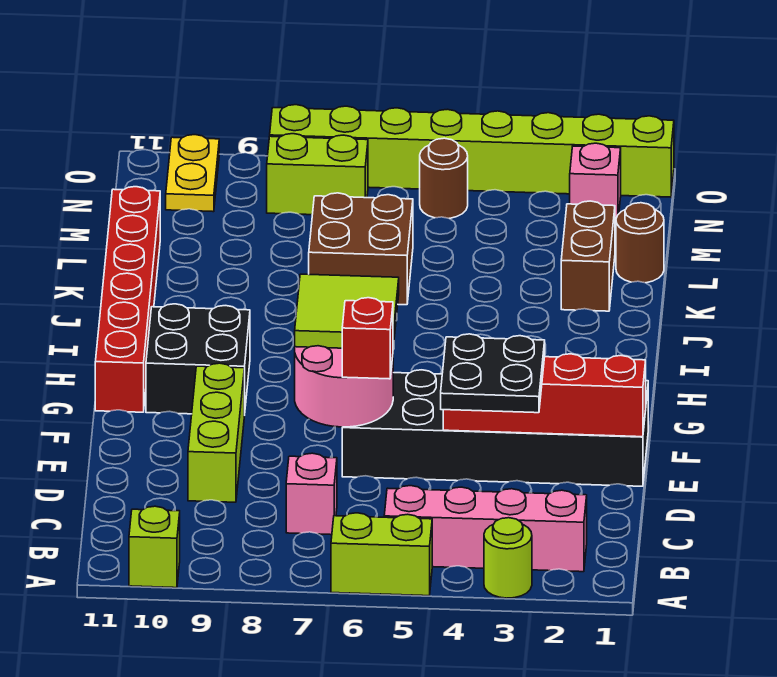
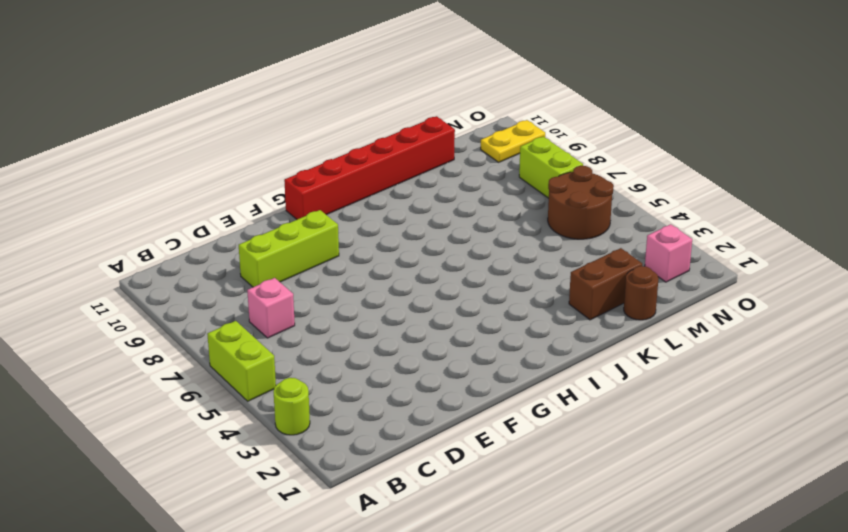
brown round brick M5:N6 level 1 -> brown round brick N5 level 1
none -> lime brick A10 level 1
none -> pink brick B2:B5 level 1
none -> black brick E1:F6 level 1

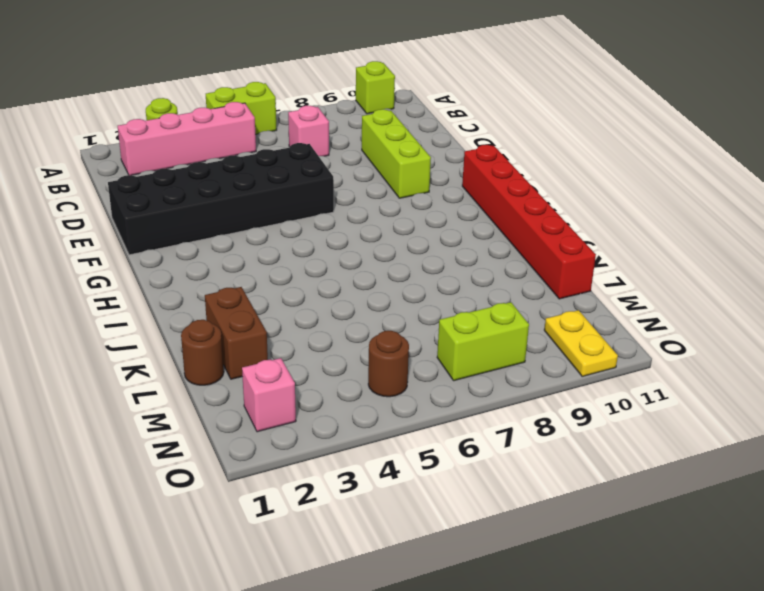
none -> black brick G9:H10 level 1
none -> brown brick K6:L7 level 1
none -> lime brick O1:O8 level 1

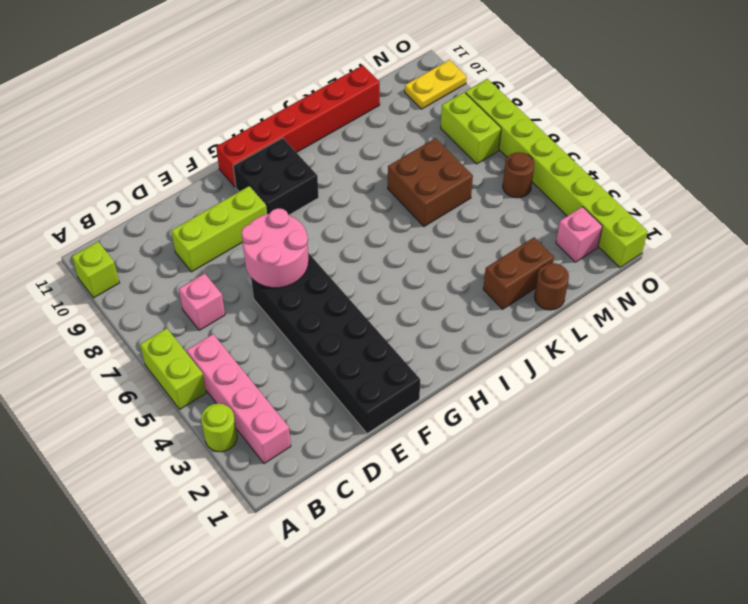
none -> red brick E1:E4 level 2
none -> black plate D3:E4 level 3
none -> red brick E6 level 3

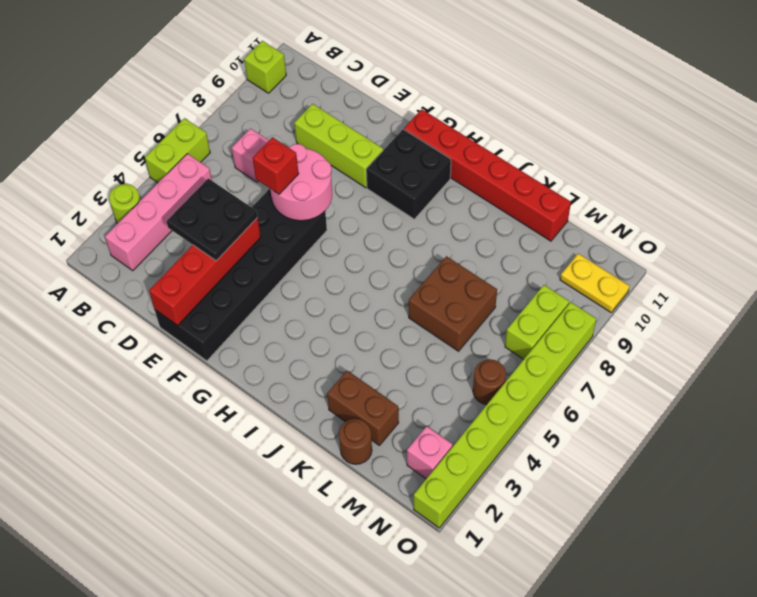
none -> lime tile F6:G7 level 3

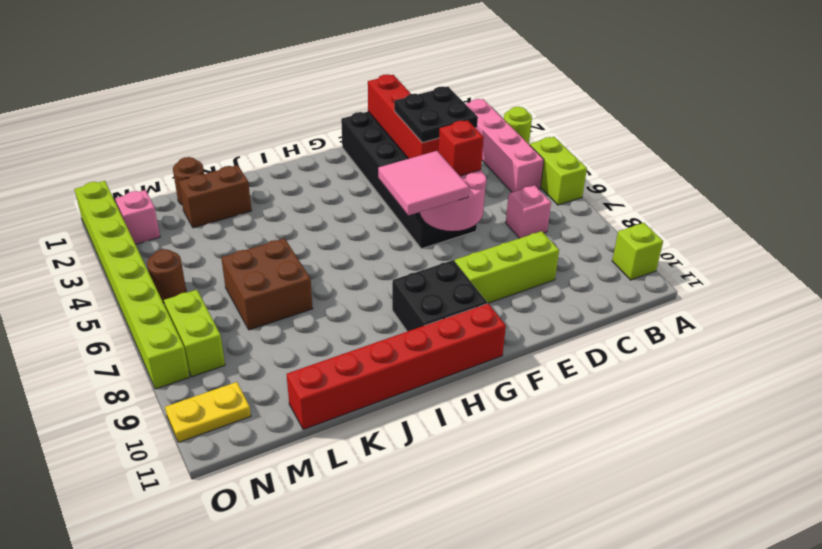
pink tile F6:G7 level 3 -> lime tile F6:G7 level 3

